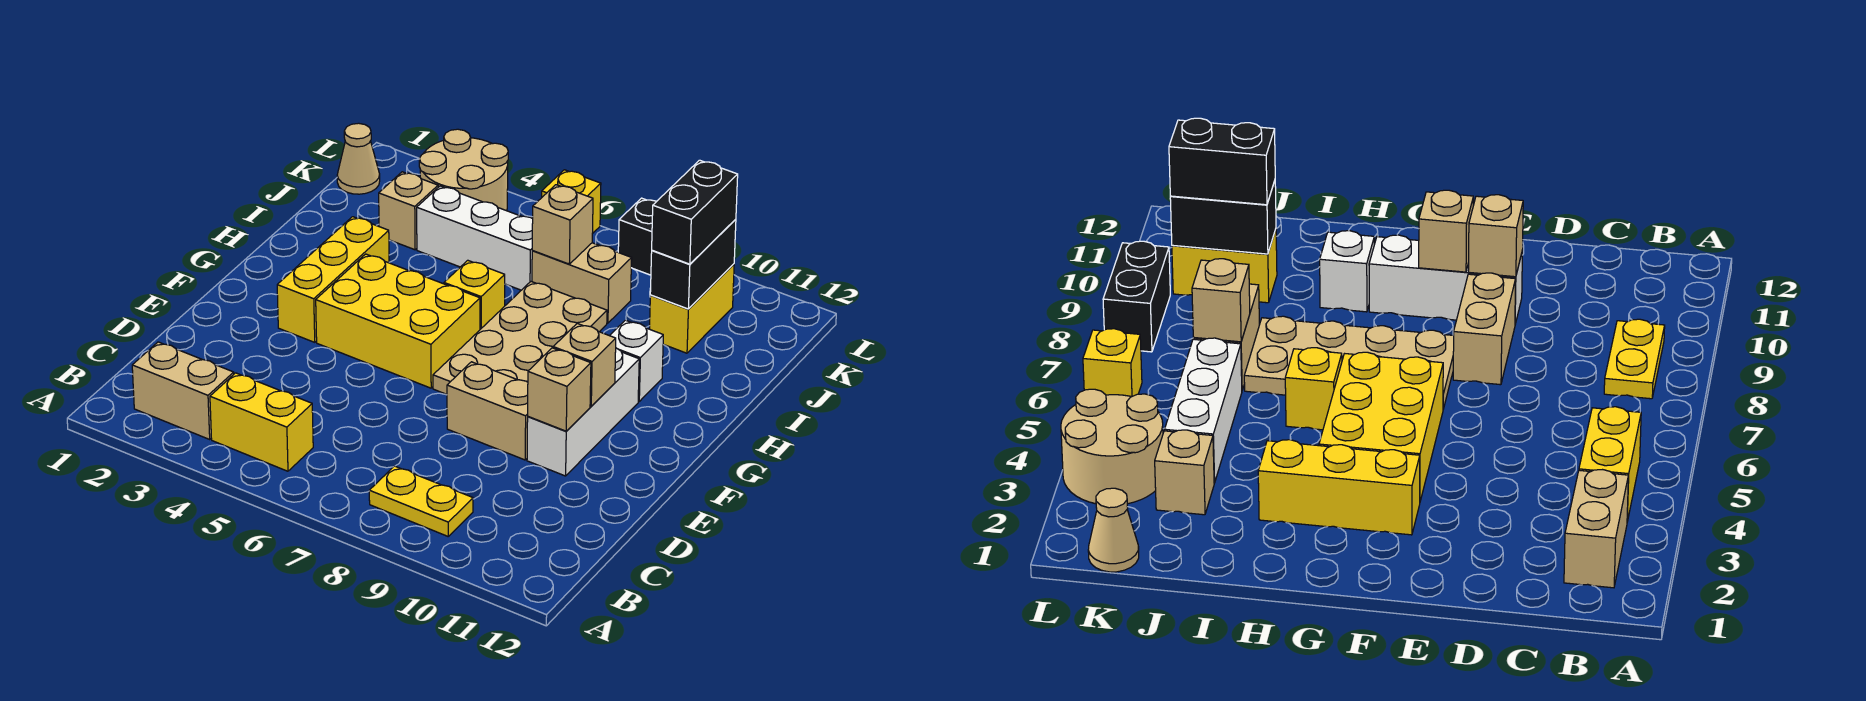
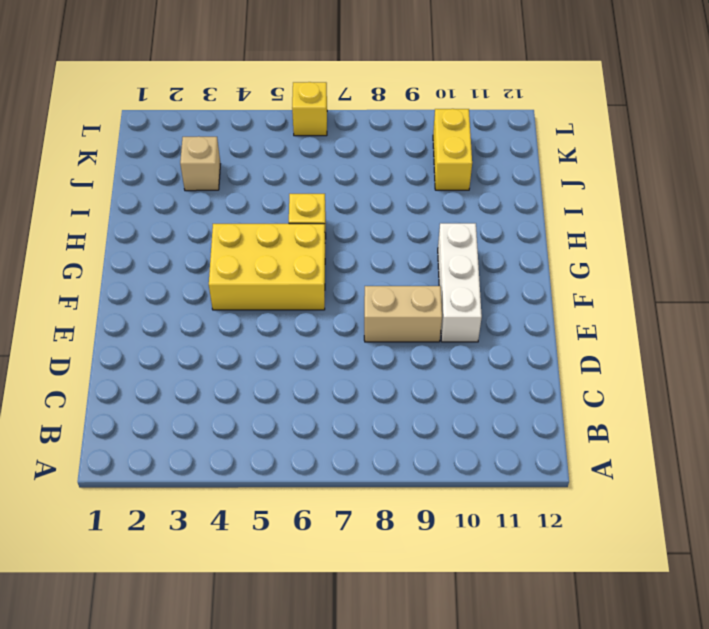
none -> tan brick B2:B3 level 1
none -> yellow brick B4:B5 level 1
none -> yellow plate B8:B9 level 1

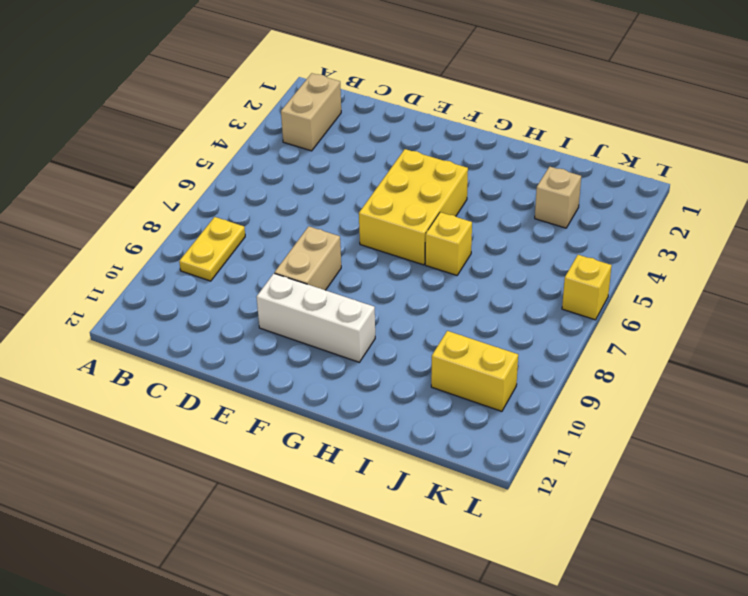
none -> yellow brick B4:B5 level 1
none -> yellow brick F3:H3 level 1
none -> tan plate F7:I8 level 1

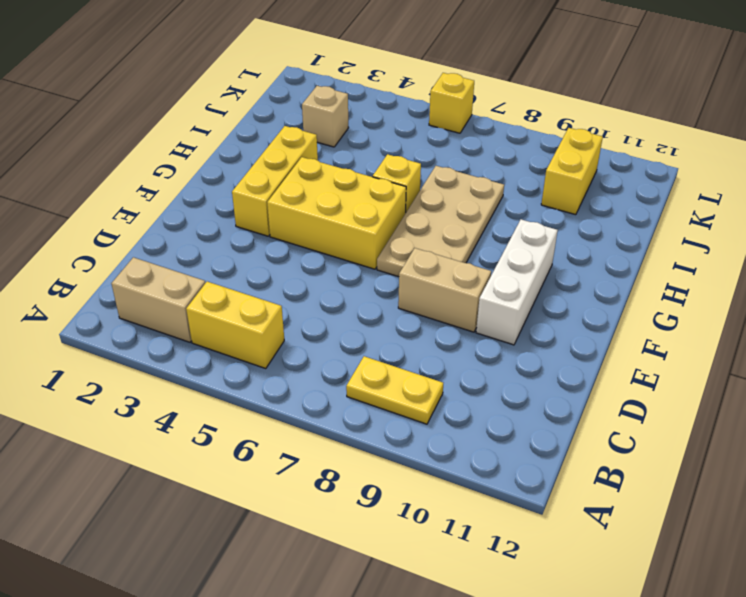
none -> white brick H10 level 1
none -> white brick J4:J6 level 1
none -> tan brick J7:J8 level 1

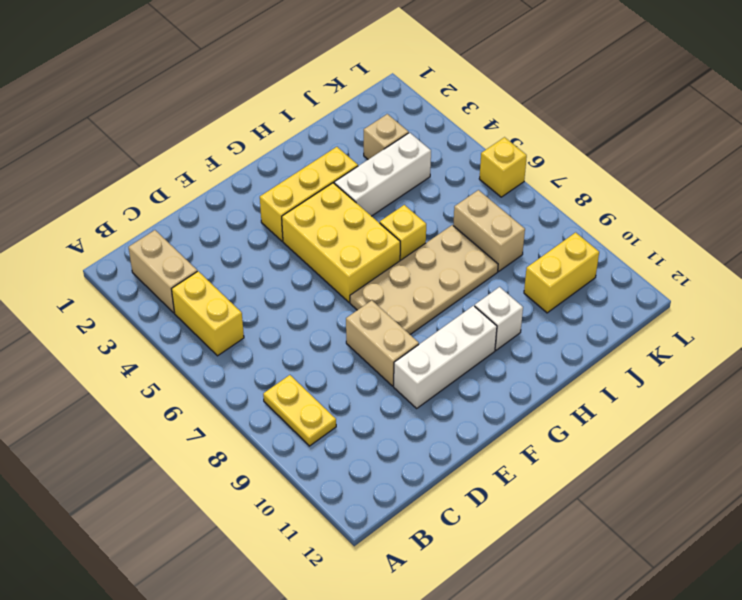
white brick H4:J4 level 1 -> white brick J4:J6 level 1
none -> tan cone K1 level 1
none -> tan round brick K3:L4 level 1
none -> black brick L8:L9 level 1

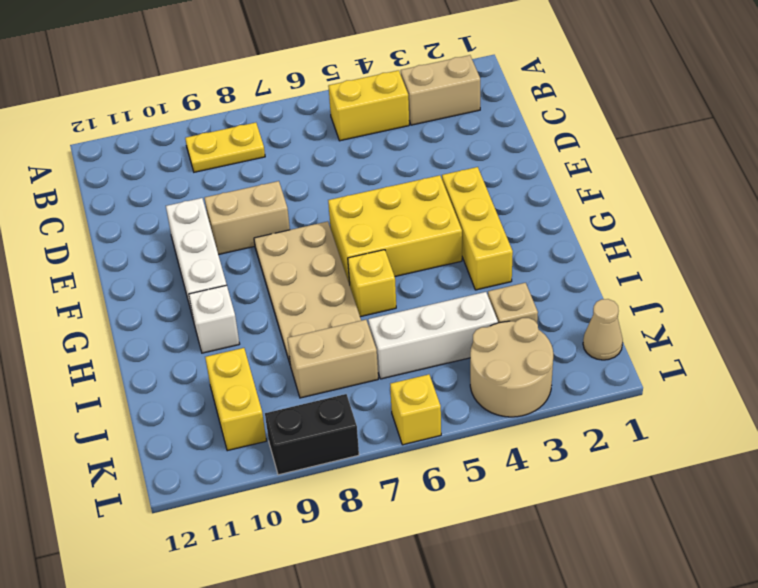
none -> tan brick E10 level 2
none -> tan brick F10 level 2
none -> tan brick J7 level 2

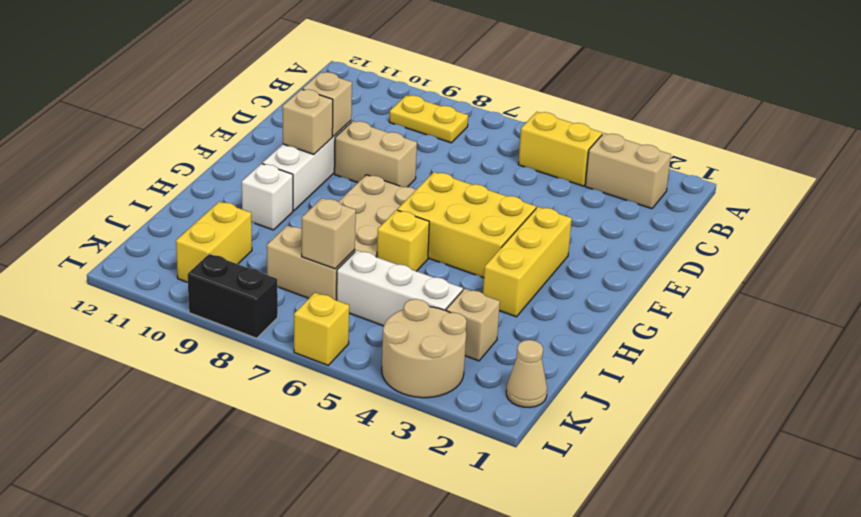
none -> black brick J10:K10 level 2
none -> black brick J10:K10 level 3

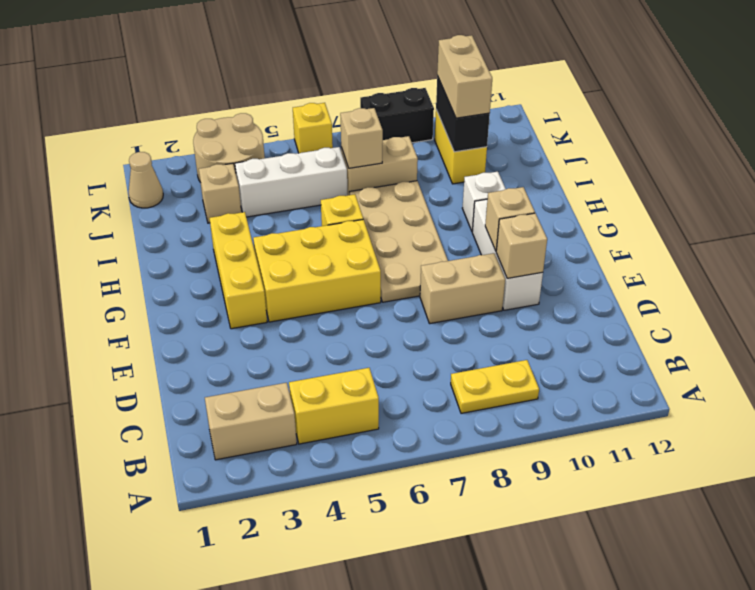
tan brick J10:K10 level 3 -> black brick J10:K10 level 3

